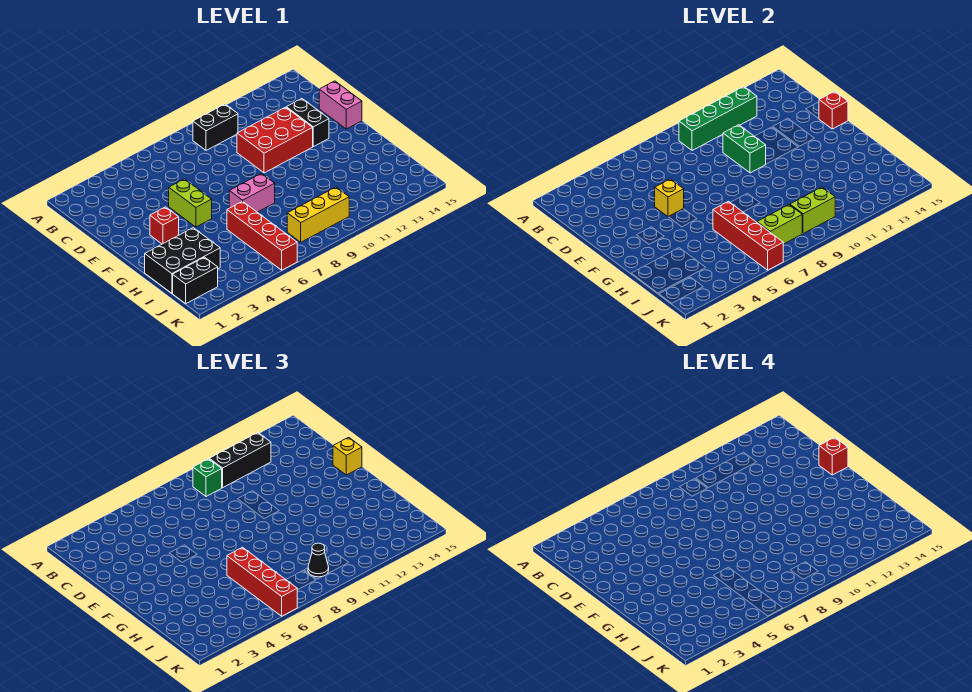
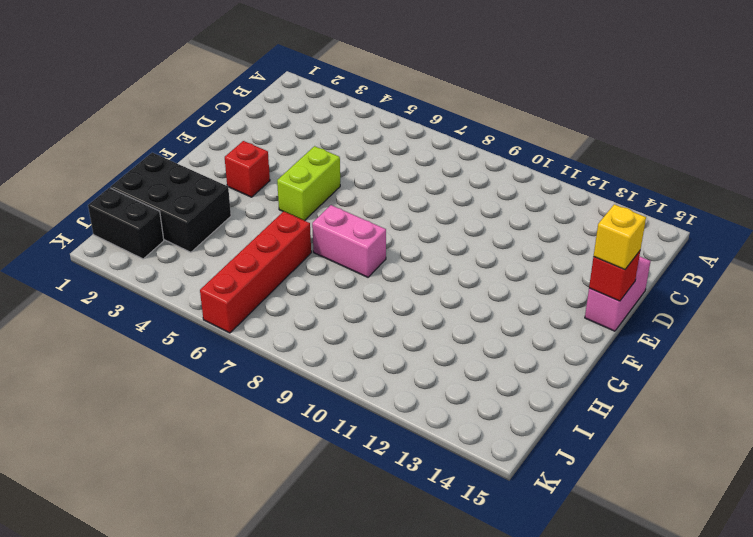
none -> black brick B9:B10 level 1
none -> red brick D10:E12 level 1
none -> black brick D13:E13 level 1

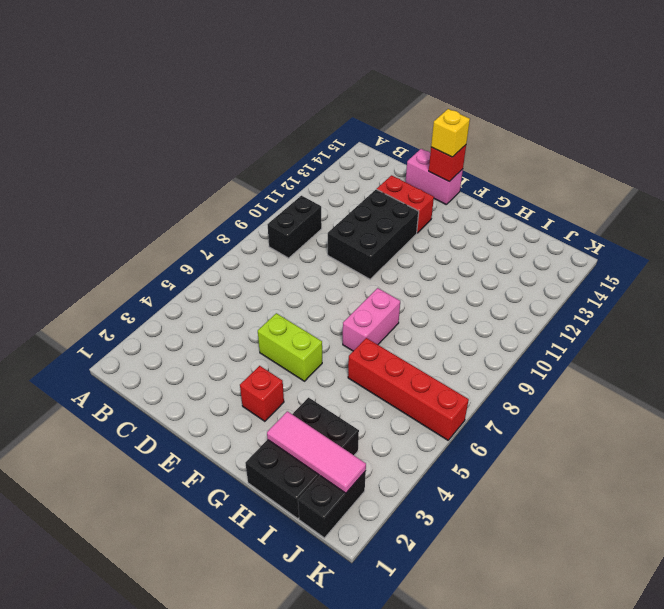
black brick D10:E12 level 1 -> red brick D10:E12 level 1
red brick D13:E13 level 1 -> black brick D13:E13 level 1
pink tile H2:J2 level 2 -> none
none -> yellow brick J8:J10 level 1
none -> green brick B9:B12 level 2
none -> green brick D10:E10 level 2

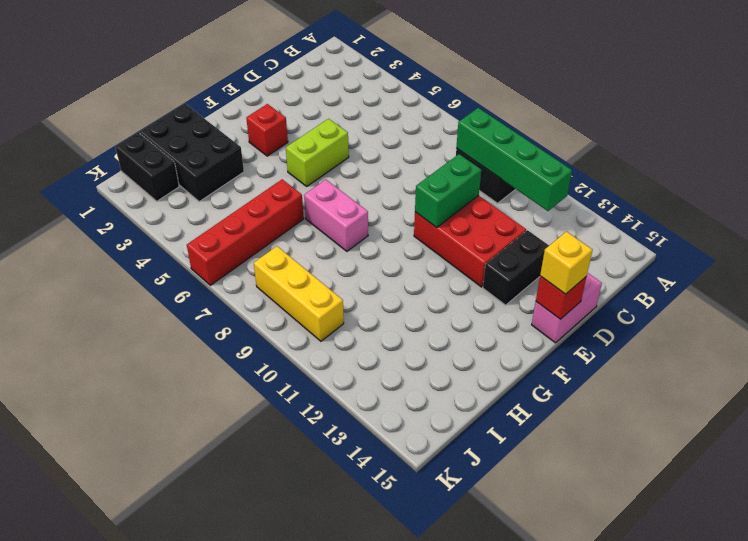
none -> yellow brick E5 level 2
none -> red brick H6:K6 level 2
none -> lime brick J7:J8 level 2

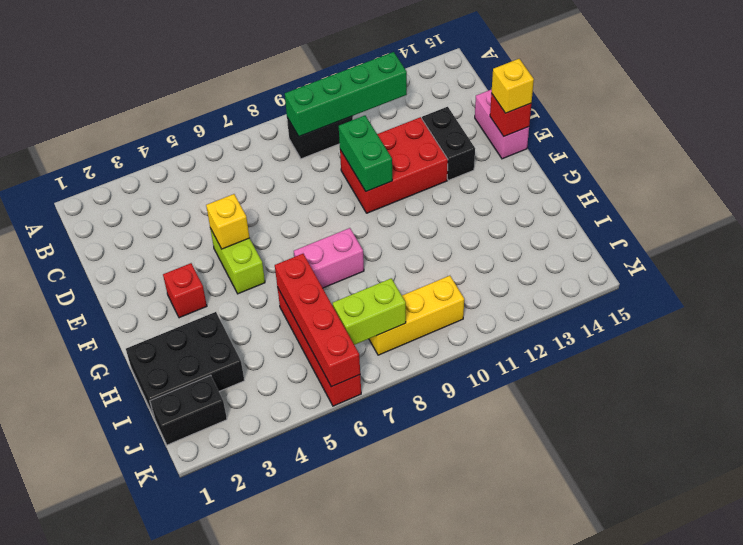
none -> lime brick J9:J10 level 2
none -> green brick B9 level 3
none -> black brick B10:B12 level 3

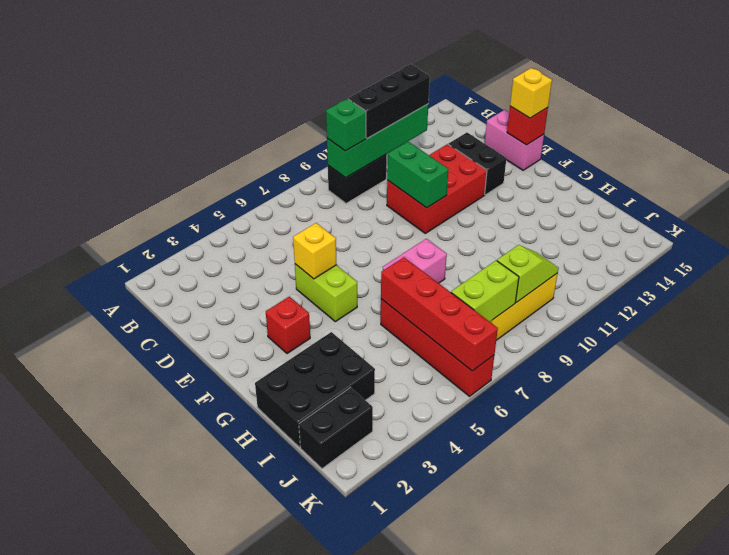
lime slope J9:J10 level 2 top 9 -> lime brick J9:J10 level 2
none -> red brick H6:K6 level 3
none -> black cone J9 level 3
none -> red brick E15 level 4

